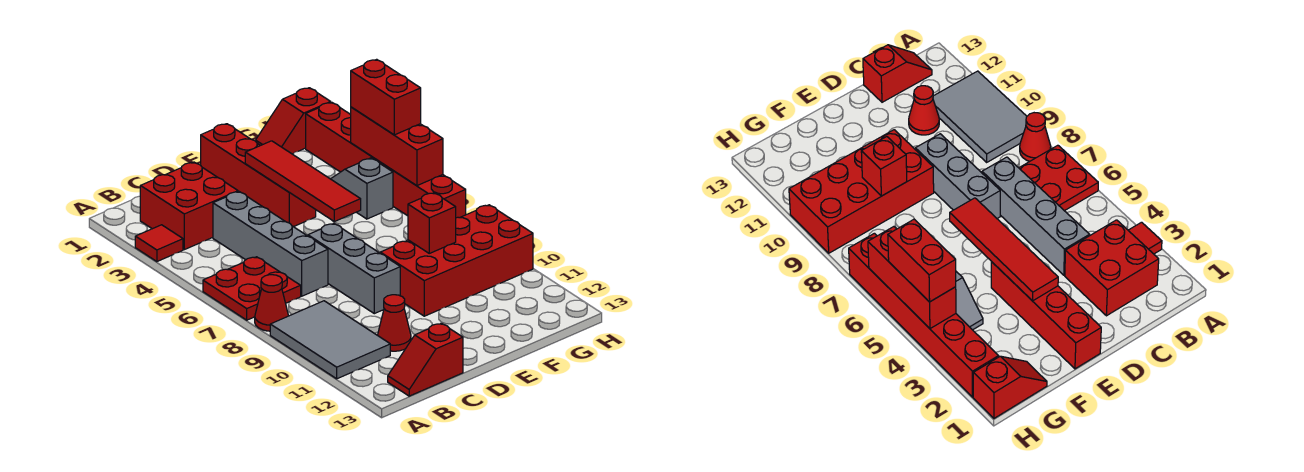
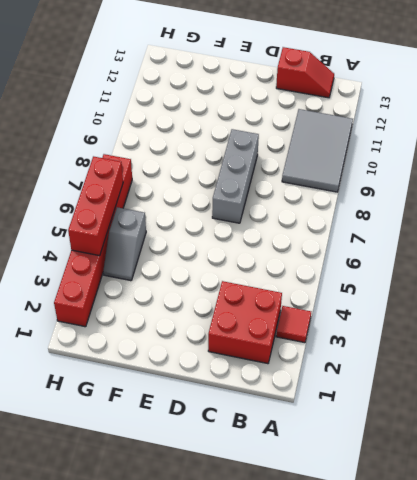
none -> red plate A6:B7 level 1
none -> red cone A8 level 1
none -> grey brick C4:C7 level 1

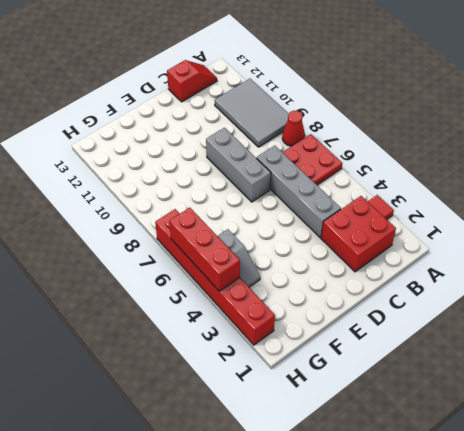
none -> red cone C11 level 1
none -> red brick E1:E4 level 1
none -> red brick E9:H10 level 1

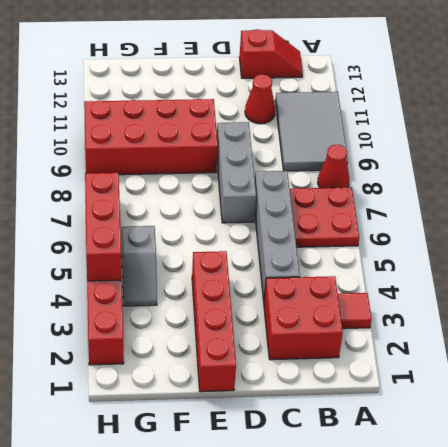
none -> red slope G1:H1 level 1 top H
none -> red tile E3:E6 level 2
none -> red brick F9 level 2

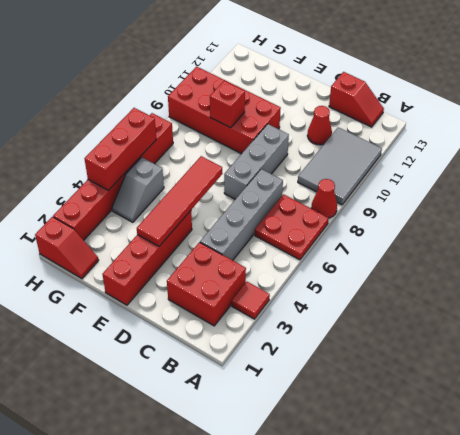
none -> red brick H4:H5 level 3

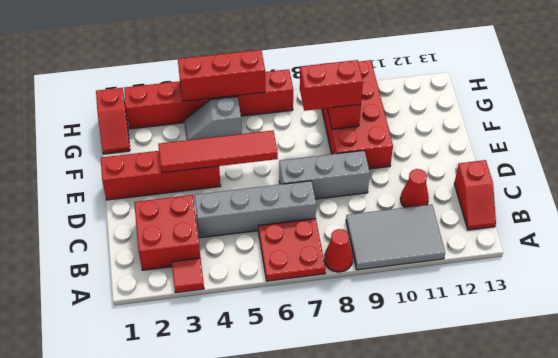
red brick F8:F9 level 3 -> red brick H4:H5 level 3

